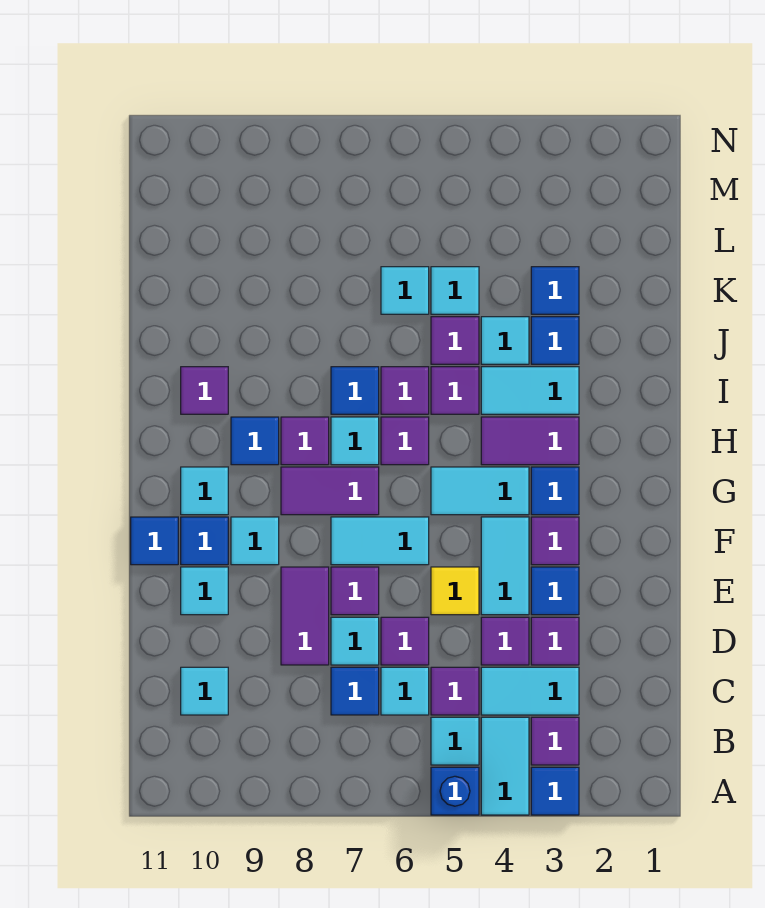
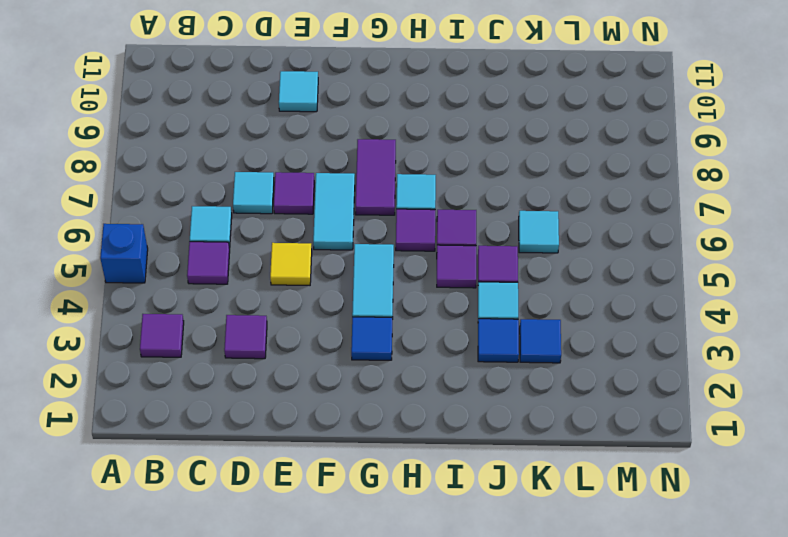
none -> blue tile A3 level 1
none -> cyan tile A4:B4 level 1
none -> cyan tile B5 level 1
none -> cyan tile C3:C4 level 1

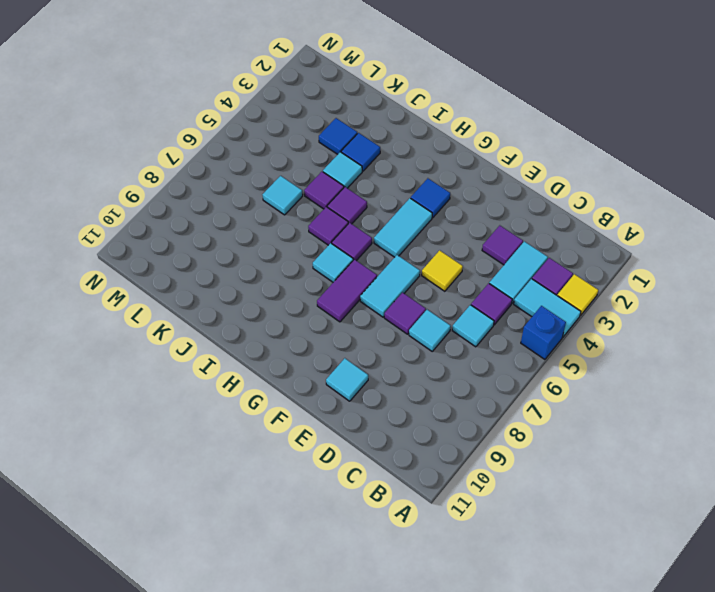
yellow tile A3 level 1 -> blue tile A3 level 1
none -> cyan tile B5 level 1
none -> blue tile C7 level 1
none -> cyan tile C10 level 1
none -> purple tile D4 level 1

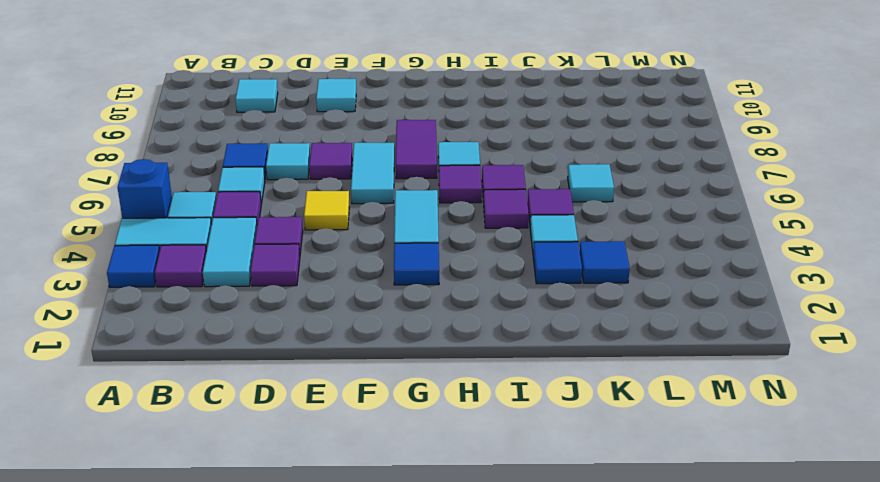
none -> purple tile D6 level 1
none -> purple tile D8:E8 level 1
none -> blue tile E3 level 1
none -> cyan tile E4:F4 level 1

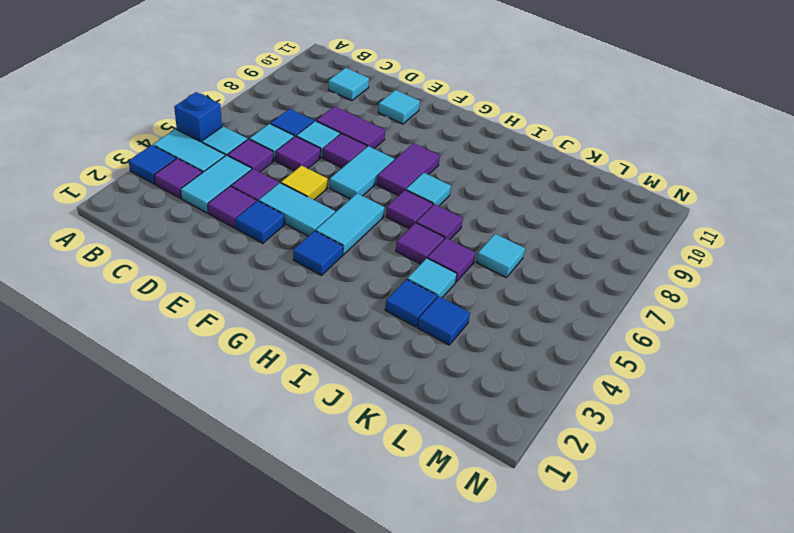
none -> purple tile F3 level 1
none -> cyan tile F9 level 1
none -> blue tile F10 level 1
none -> blue tile F11 level 1

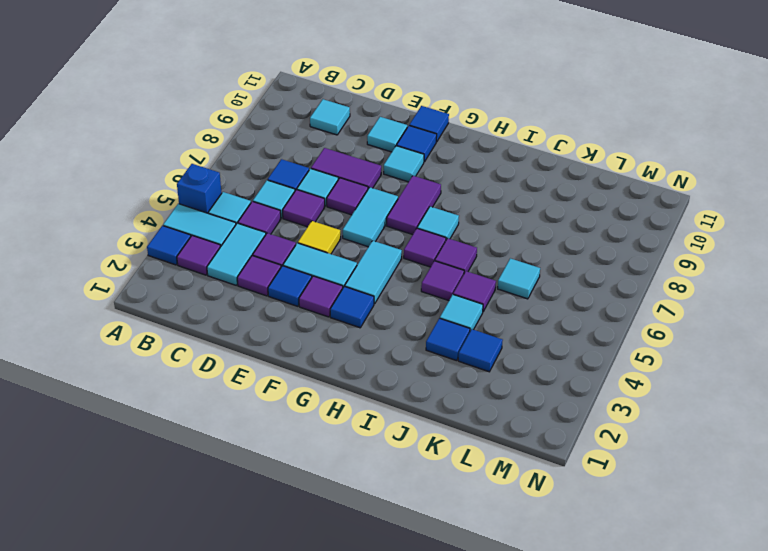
none -> cyan tile G10 level 1
none -> purple tile H3:H4 level 1
none -> purple tile H8 level 1
none -> blue tile H9 level 1

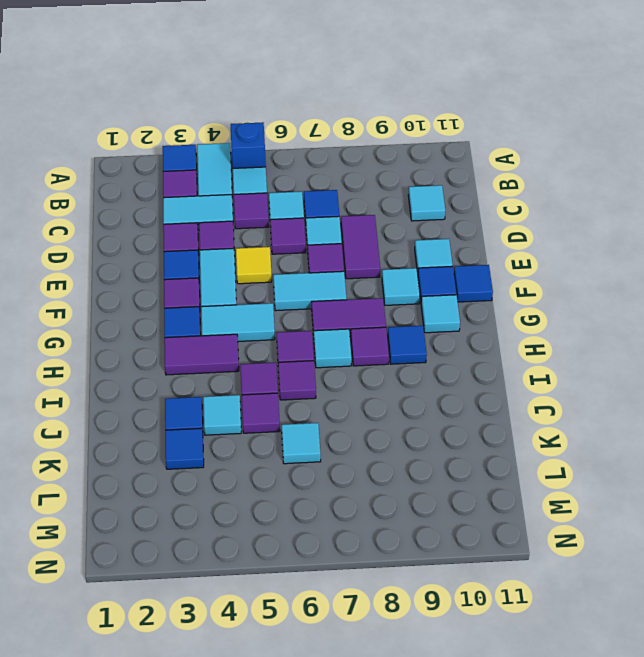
none -> cyan tile I3:I4 level 1
none -> blue tile I7 level 1
none -> purple tile I10 level 1
none -> cyan tile K5 level 1

